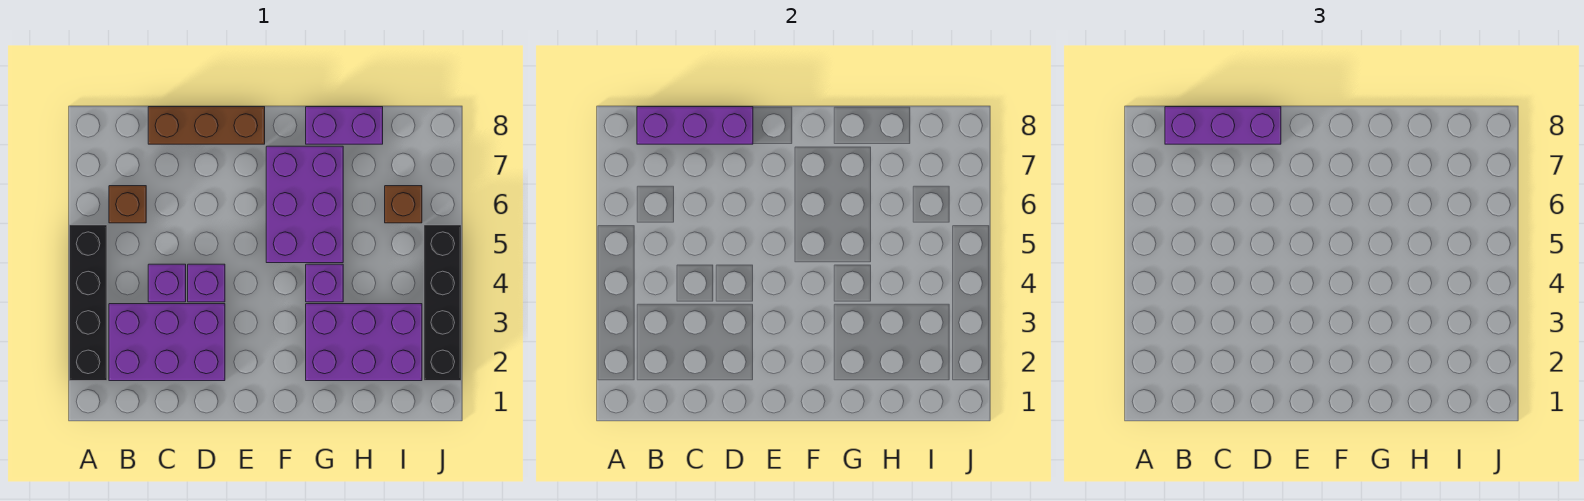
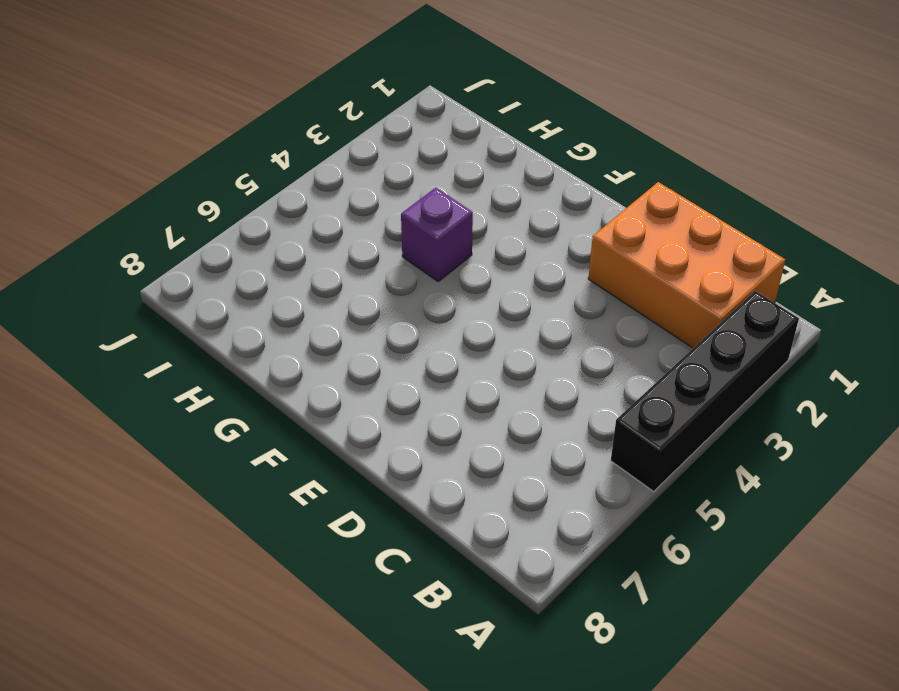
orange brick B1:D2 level 1 -> purple brick B2:D3 level 1
none -> brown brick B6 level 1
none -> purple brick C4 level 1
none -> brown brick C8:E8 level 1

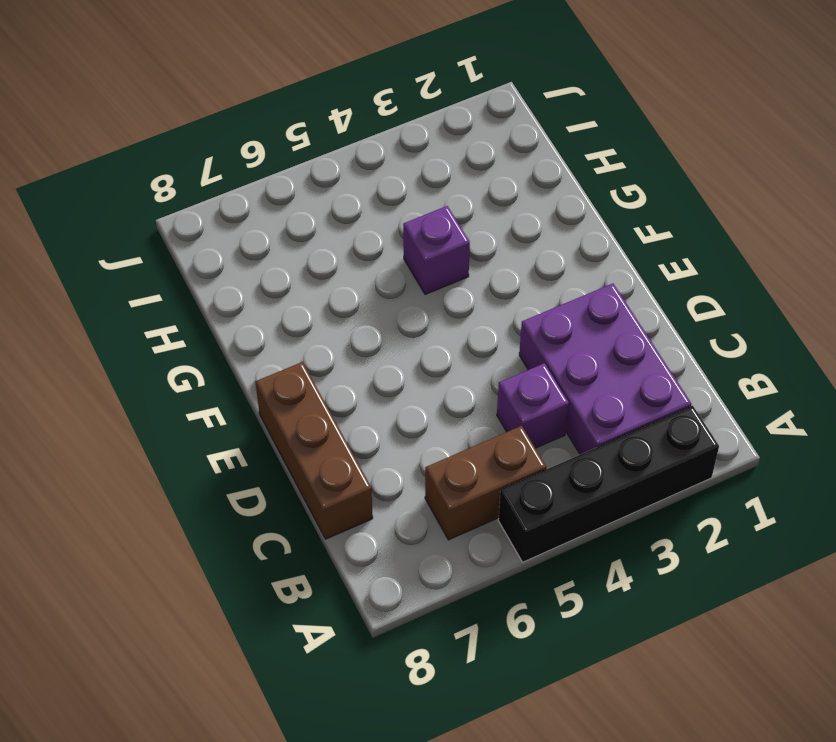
brown brick B5:B6 level 1 -> brown brick B6 level 1
none -> purple brick D4 level 1
none -> purple brick F5:G7 level 1
none -> purple brick G2:I3 level 1

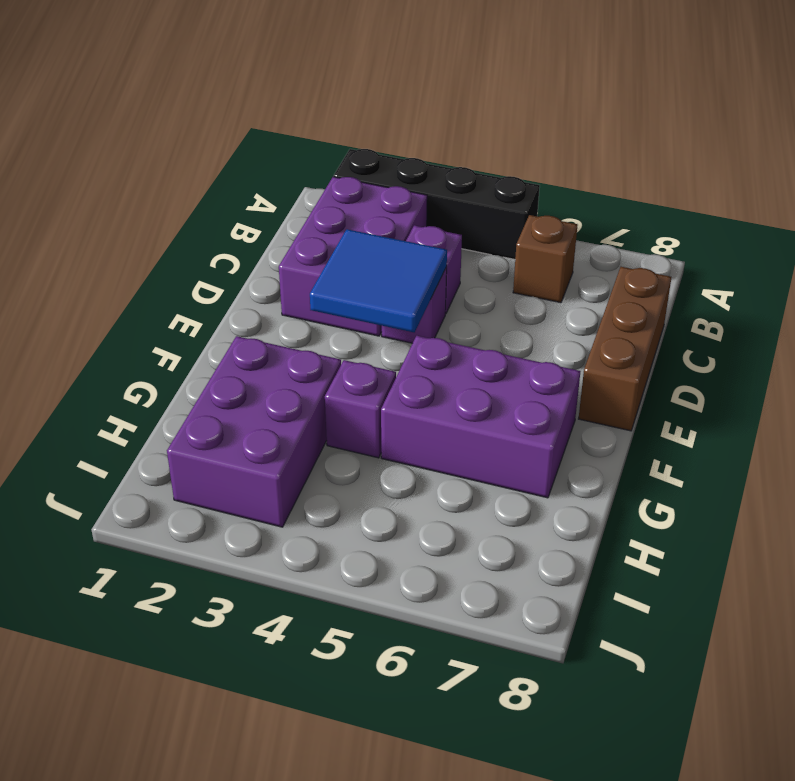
blue tile D3:E4 level 2 -> none
none -> purple brick G8:H8 level 1
none -> brown brick I6 level 1
none -> black brick J2:J5 level 1

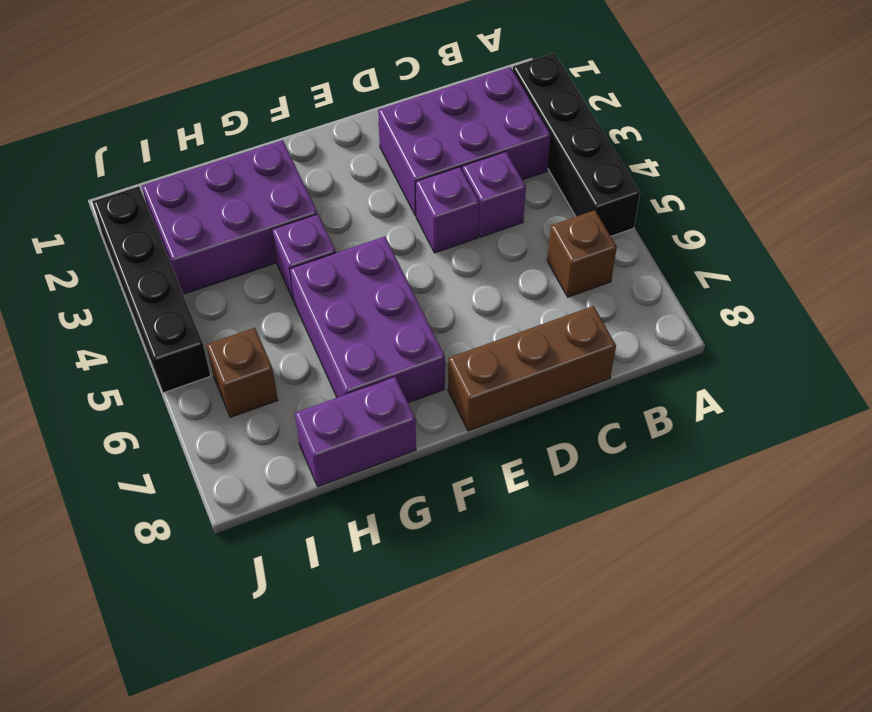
none -> purple brick B8:D8 level 2
none -> purple brick B8:D8 level 3

